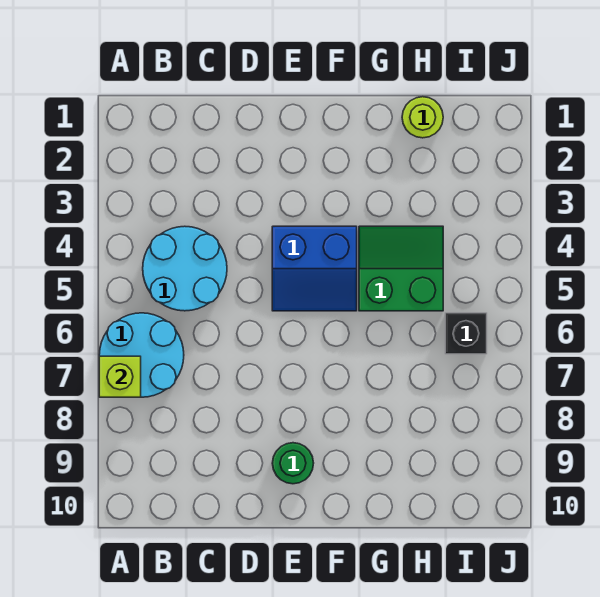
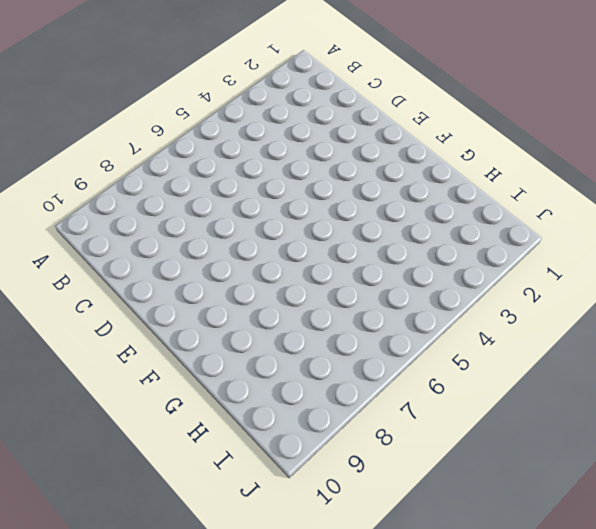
none -> cyan round brick A6:B7 level 1
none -> cyan round brick B4:C5 level 1

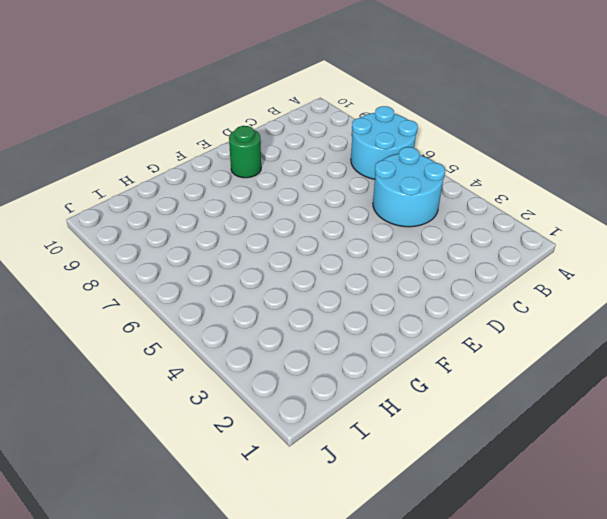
none -> blue slope E4:F5 level 1 top 4
none -> green slope G4:H5 level 1 top 5

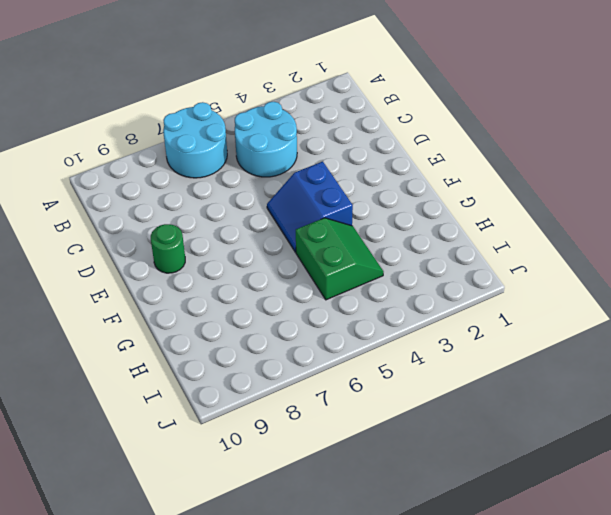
none -> lime round brick H1 level 1
none -> black brick I6 level 1

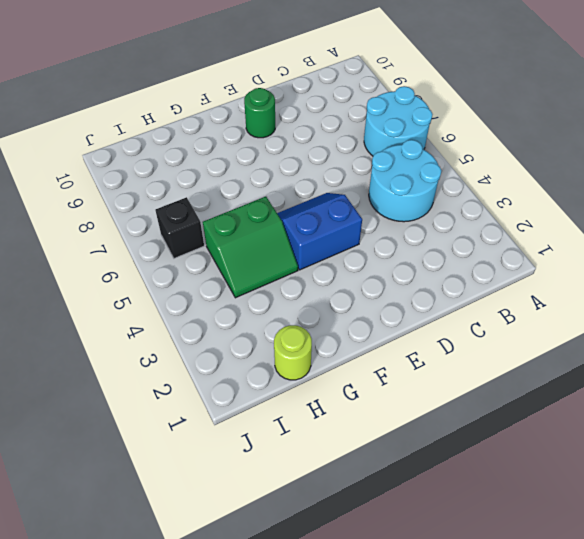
none -> lime brick A7 level 2

